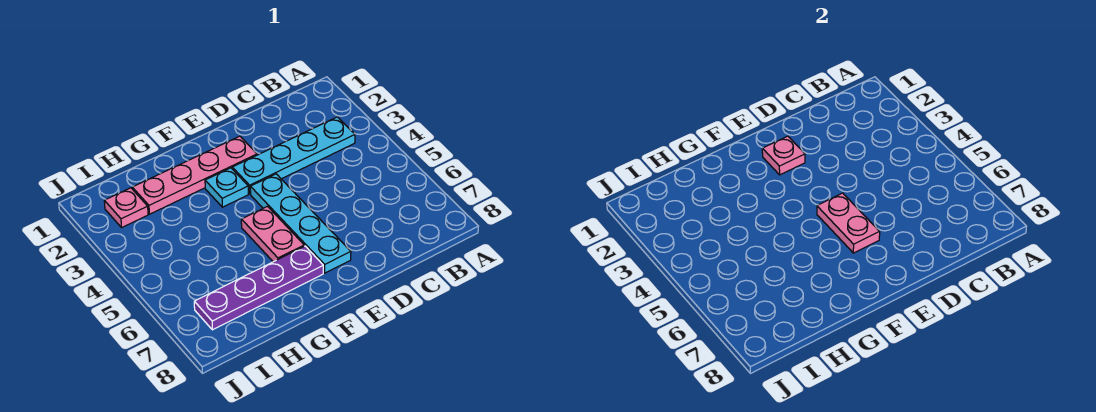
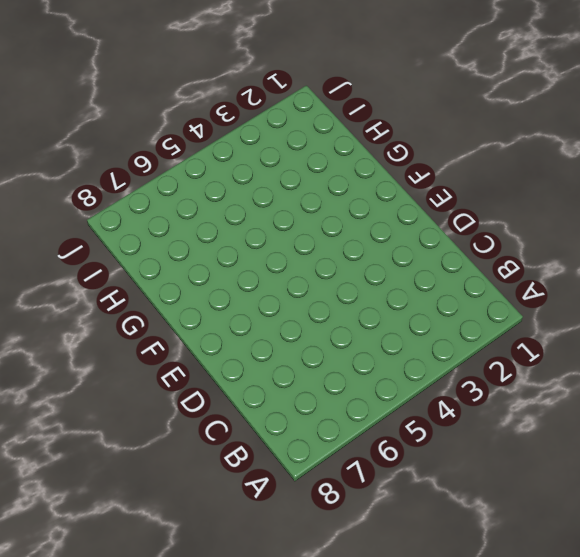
none -> cyan plate B3:E3 level 1
none -> pink plate E2:H2 level 1

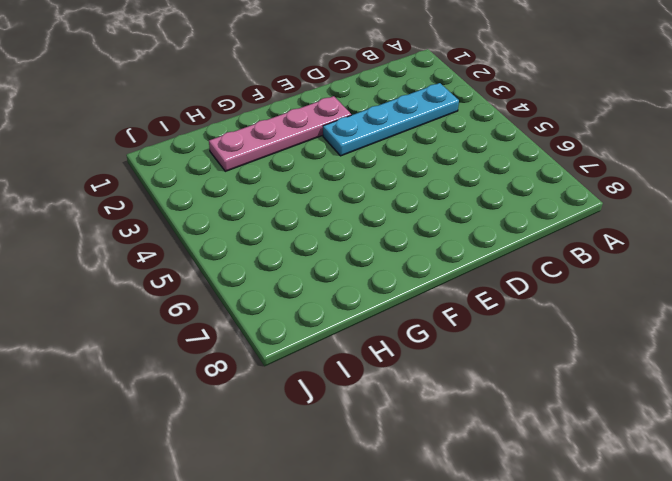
none -> cyan plate E4:E7 level 1
none -> cyan plate F3 level 1

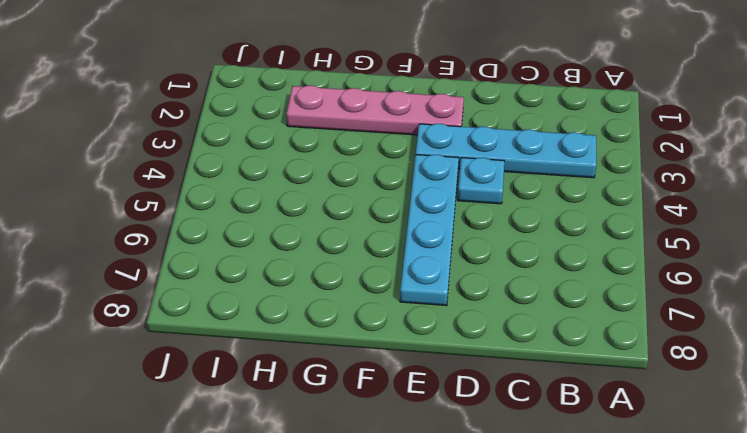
cyan plate D4 level 1 -> cyan plate F3 level 1
none -> pink plate F5:F6 level 1
none -> purple plate F7:I7 level 1

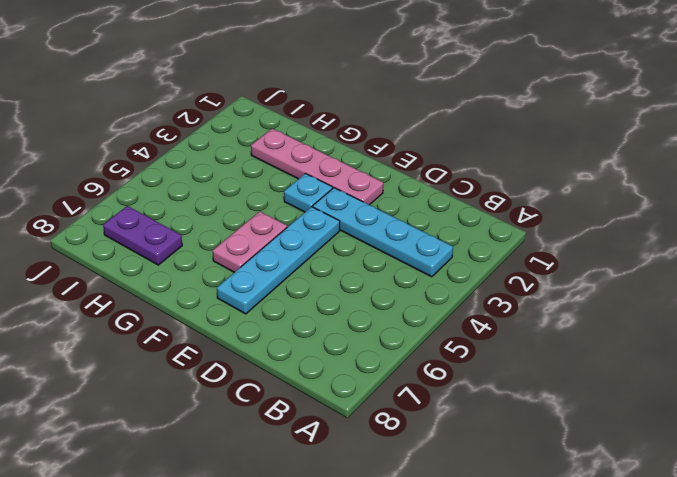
purple plate H7:I7 level 1 -> purple plate F7:I7 level 1
none -> pink plate I2 level 1
none -> pink plate E2 level 2

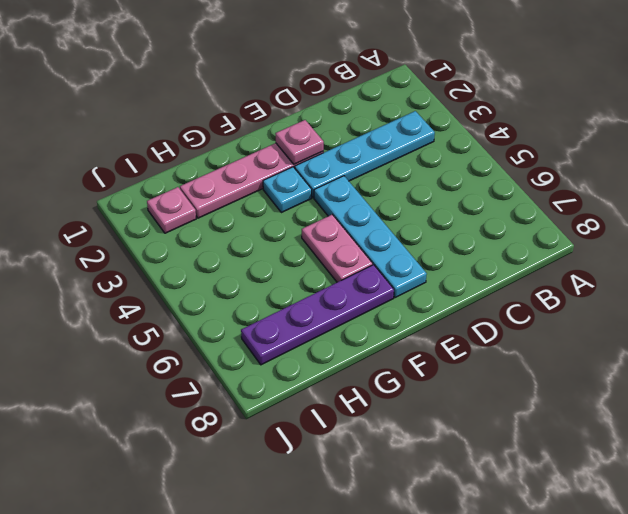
none -> pink plate E5:E6 level 2

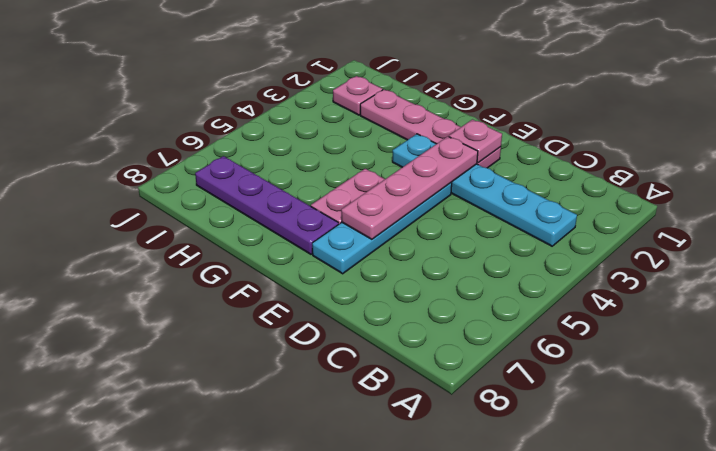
pink plate E3:E6 level 2 -> pink plate E5:E6 level 2

